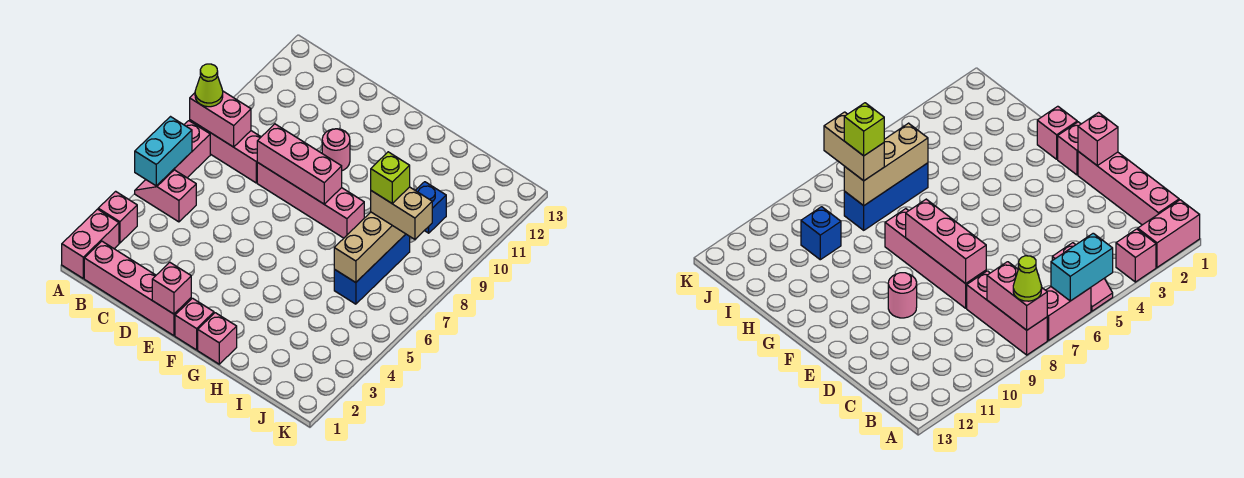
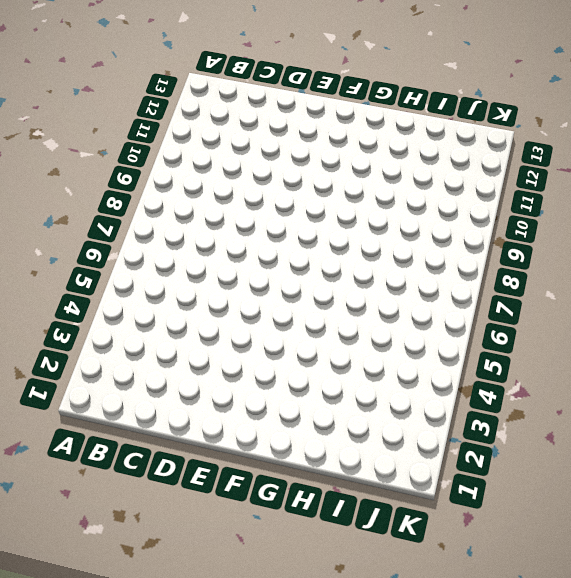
none -> pink brick A1:A2 level 1
none -> pink brick A3 level 1
none -> pink slope A5:B5 level 1 top B

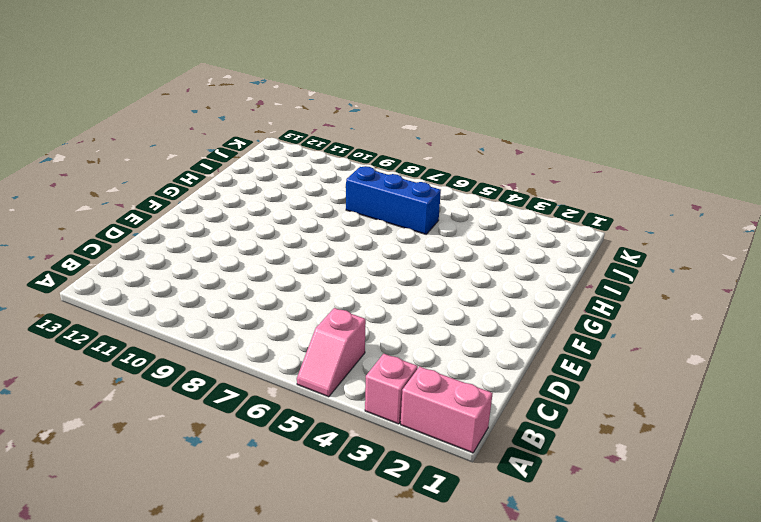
none -> pink brick A6:A7 level 1
none -> pink brick A8:C8 level 1
none -> pink brick B1:E1 level 1

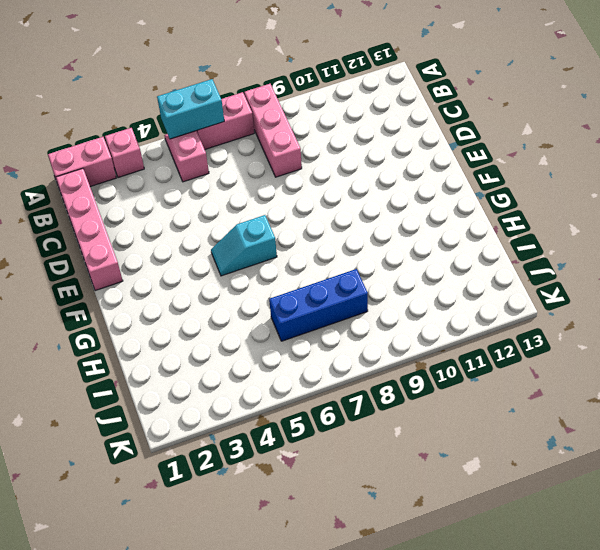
cyan slope F5:F6 level 1 top 6 -> none
none -> pink brick D8:G8 level 1
none -> pink round brick E10 level 1
none -> pink brick F1 level 1

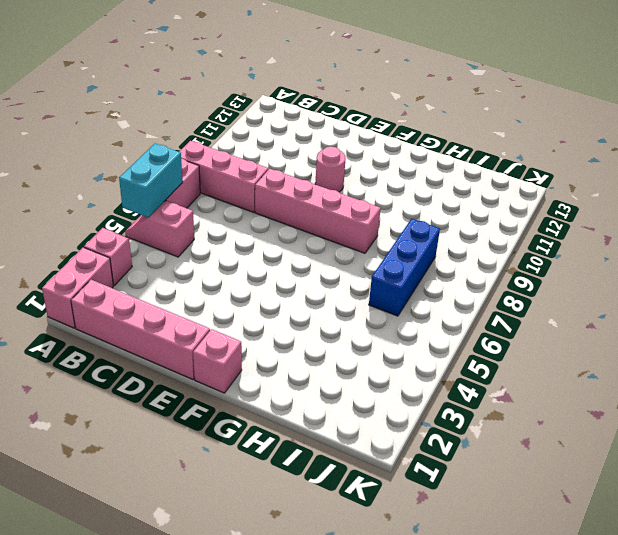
none -> pink brick G1 level 1
none -> blue brick I10 level 1
none -> pink brick A8:B8 level 2

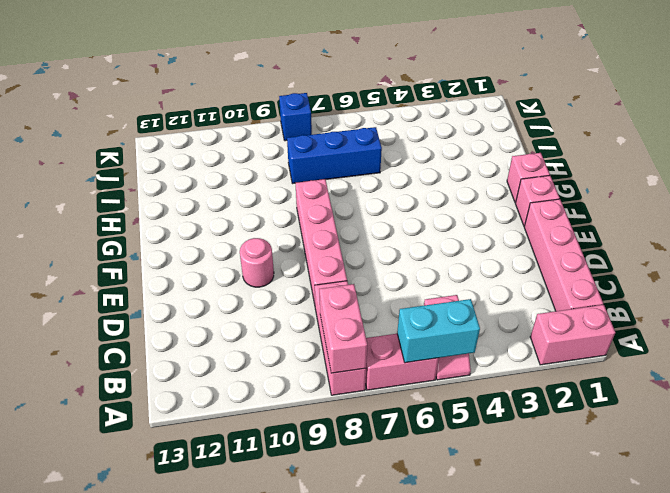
blue brick K8 level 1 -> blue brick I10 level 1
none -> pink brick A3 level 1
none -> pink brick D8:F8 level 2
none -> pink brick E1 level 2

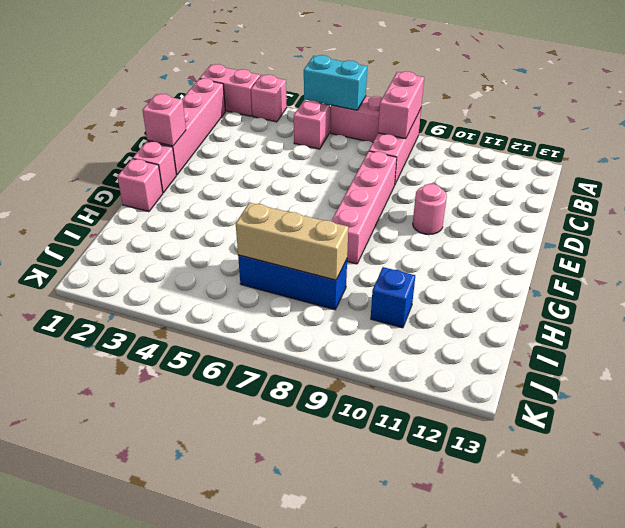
none -> pink brick D8:F8 level 2
none -> lime cone A8 level 3
none -> tan brick I8:J8 level 3

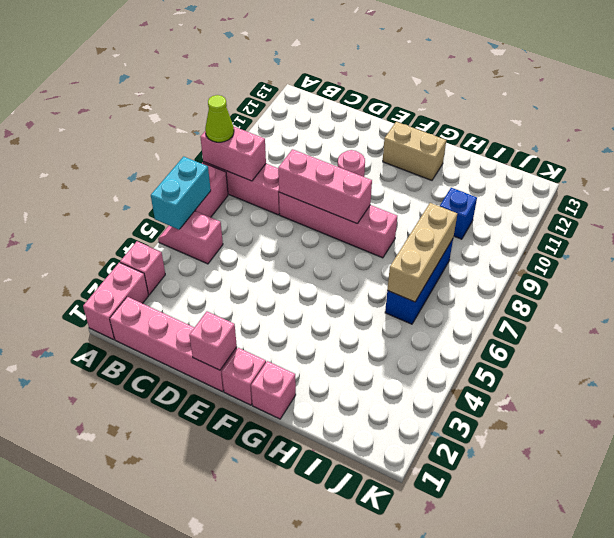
tan brick F12:G12 level 1 -> tan brick I8:J8 level 3
none -> lime brick I8 level 4

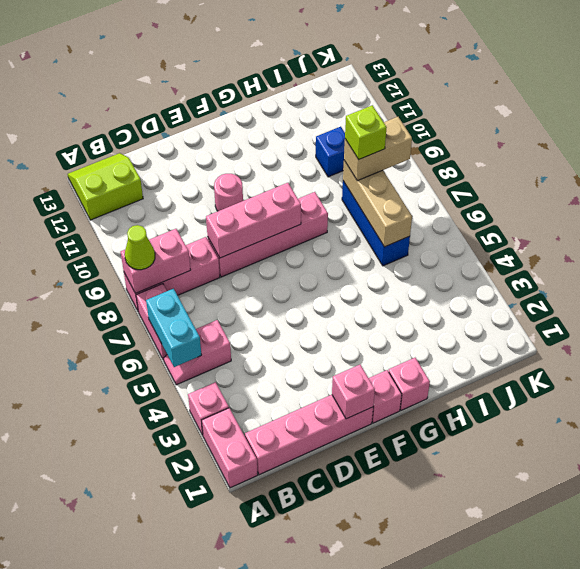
lime slope A12:B13 level 1 top 12 -> none

